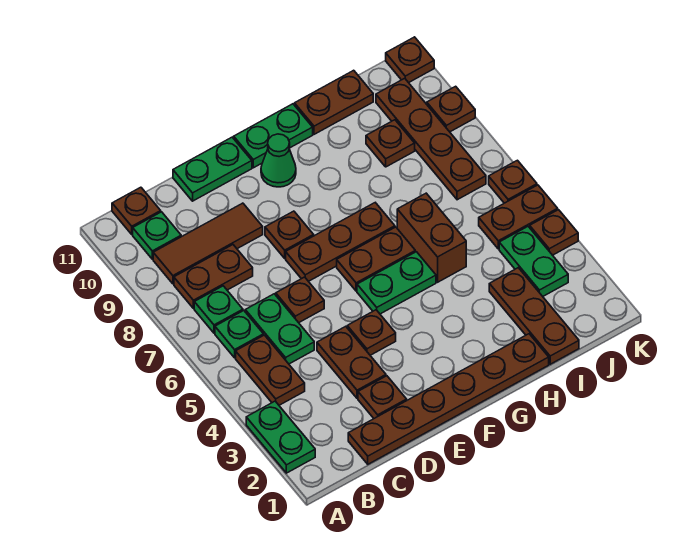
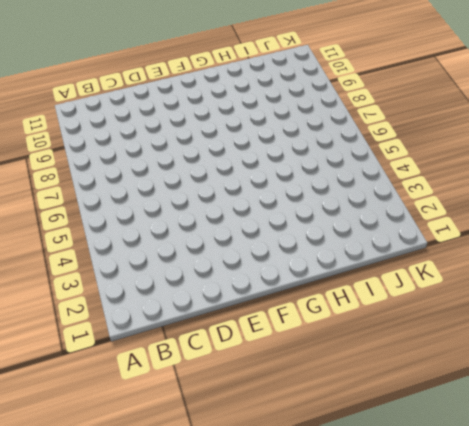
none -> green plate A2:A3 level 1
none -> brown plate B4:B5 level 1
none -> green plate B6 level 1
none -> green plate B7 level 1

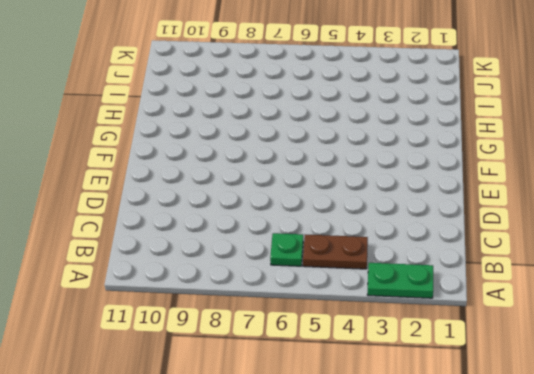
none -> green plate B7 level 1
none -> brown plate B8:C8 level 1
none -> brown tile B9:D9 level 1
none -> green plate B10 level 1

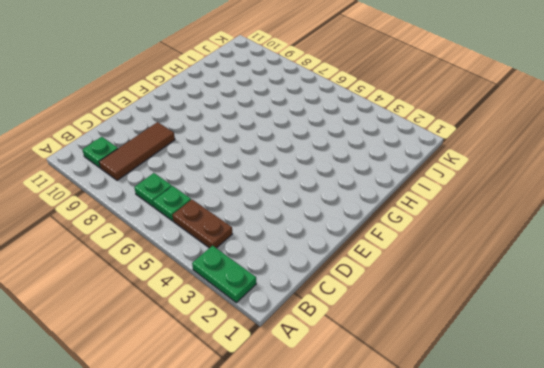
none -> brown plate B8:C8 level 1
none -> brown plate B11 level 1
none -> brown plate C1:H1 level 1
none -> green plate C5:C6 level 1

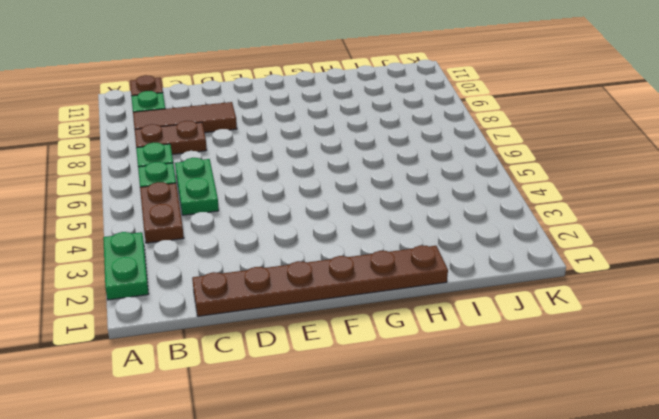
none -> brown plate D2 level 1
none -> brown plate D3:D4 level 1
none -> brown plate D6 level 1
none -> green plate D11:E11 level 1

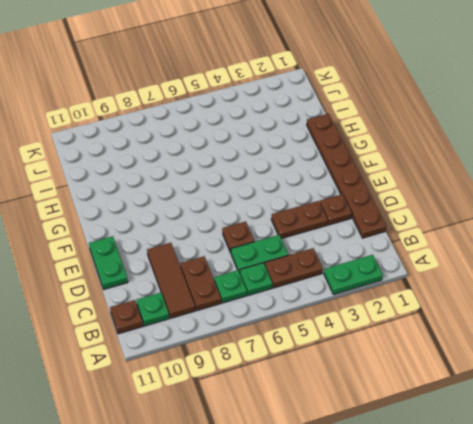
none -> brown plate E4 level 1
none -> brown plate E7:G7 level 1
none -> brown plate E8 level 1
none -> green plate F5:G5 level 1

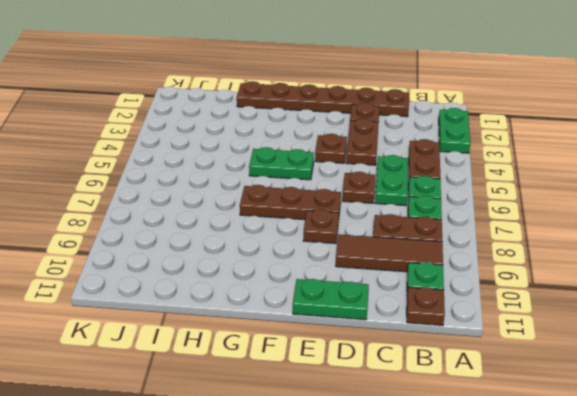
none -> brown plate F6:G6 level 1
none -> green cone F10 level 1
none -> green plate F11:G11 level 1
none -> brown brick H5:H6 level 1

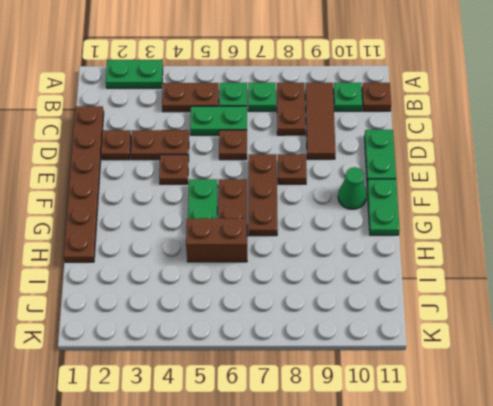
none -> brown plate H11:I11 level 1
none -> brown plate I1:I3 level 1
none -> brown plate I9 level 1
none -> green plate J3:J4 level 1

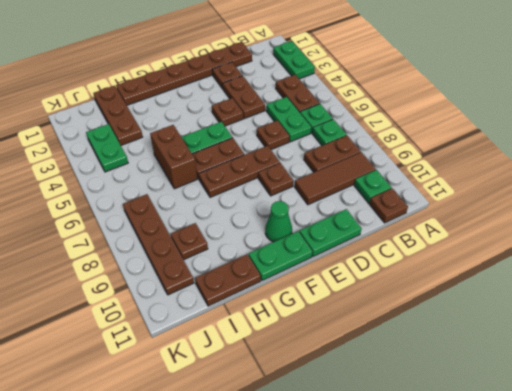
none -> brown plate J5:K5 level 1
none -> brown plate K4 level 1
none -> brown plate K6 level 1
none -> brown plate K9 level 1

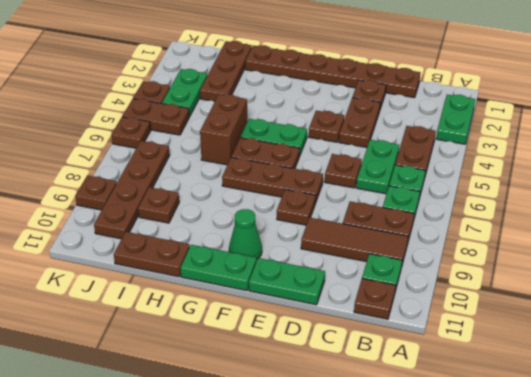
none -> brown plate K11 level 1

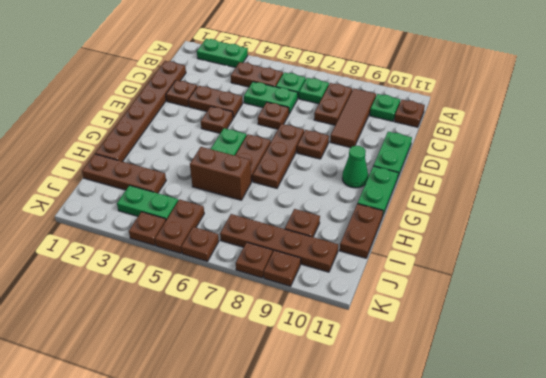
brown plate K8 level 1 -> brown plate K11 level 1

